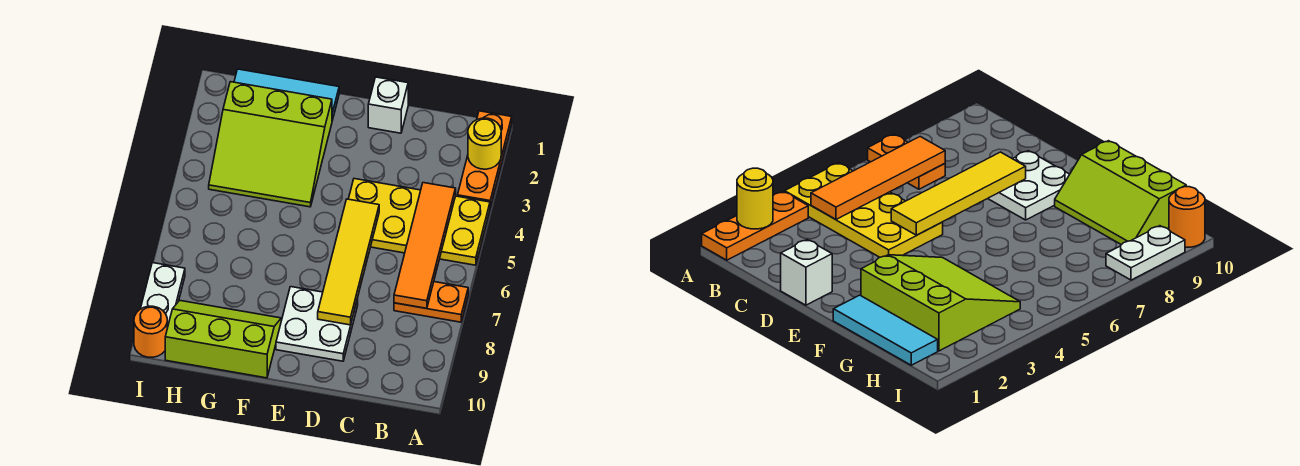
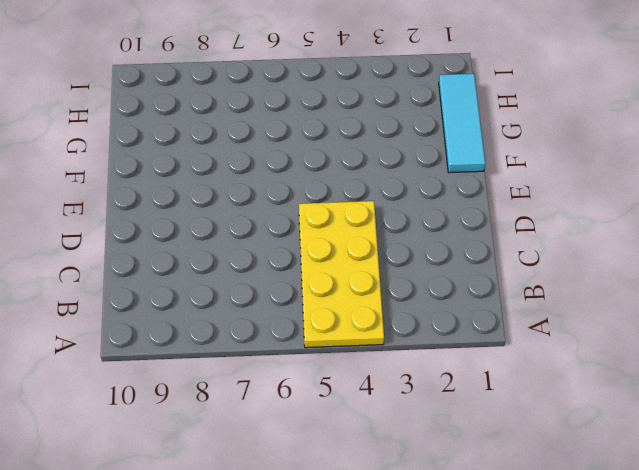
none -> orange plate A1:A3 level 1
none -> orange plate A7:B7 level 1
none -> white brick D1 level 1

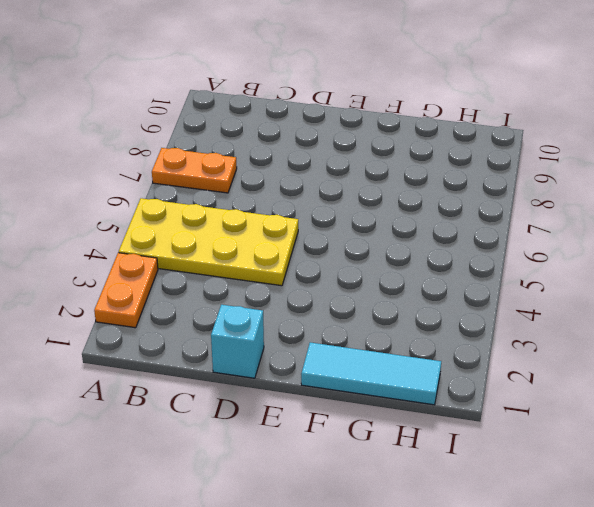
orange plate A2:A3 level 1 -> orange plate A1:A3 level 1
cyan brick D1 level 1 -> white brick D1 level 1
none -> white plate D8:E9 level 1
none -> lime slope F2:H4 level 1 top 2
none -> lime slope F9:H10 level 1 top 10

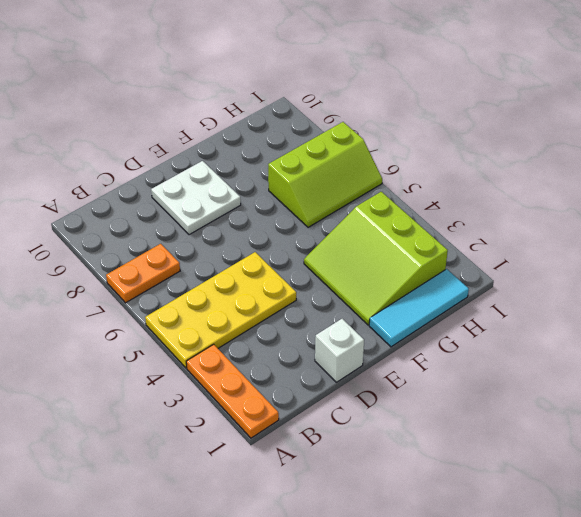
lime slope F2:H4 level 1 top H -> lime slope F2:H4 level 1 top 2
lime slope G6:I7 level 1 top 7 -> lime slope F9:H10 level 1 top 10
none -> white plate I8:I9 level 1
none -> orange round brick I10 level 1
none -> yellow round brick A2 level 2

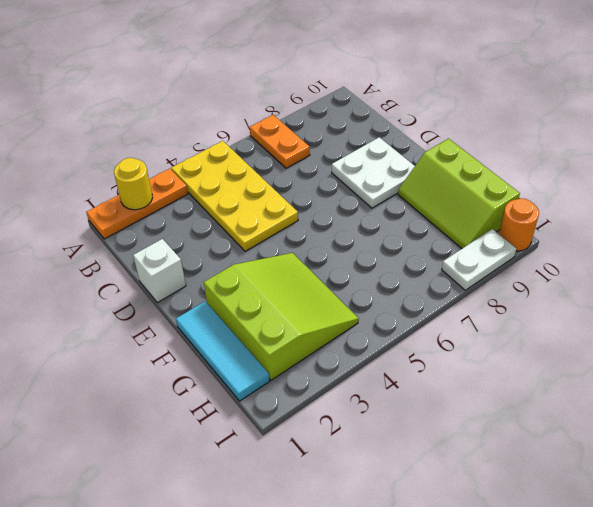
none -> orange tile B4:B7 level 2
none -> yellow tile D5:D8 level 2

